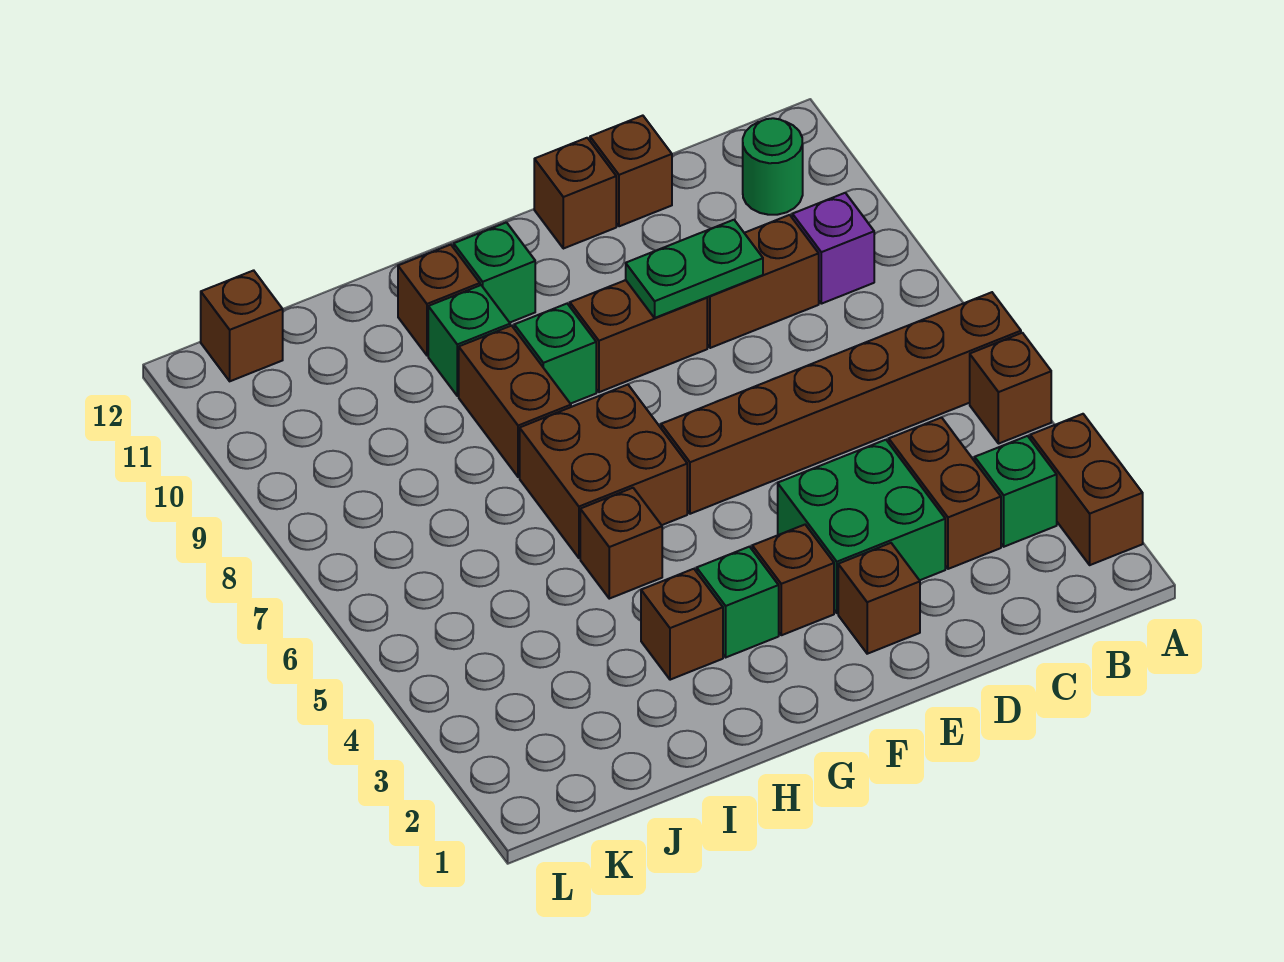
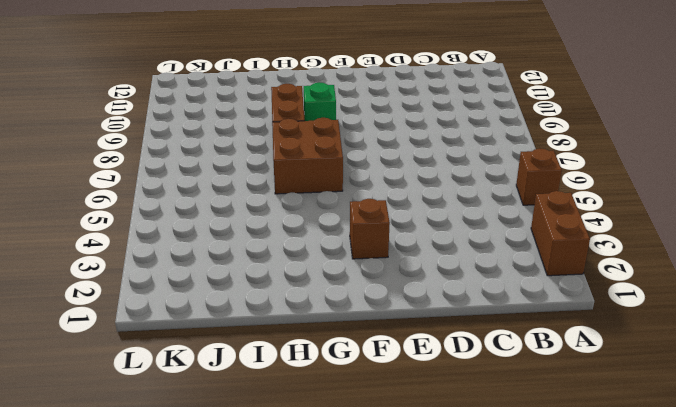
none -> brown brick A6:F6 level 1
none -> green brick B3 level 1
none -> purple brick B9 level 1

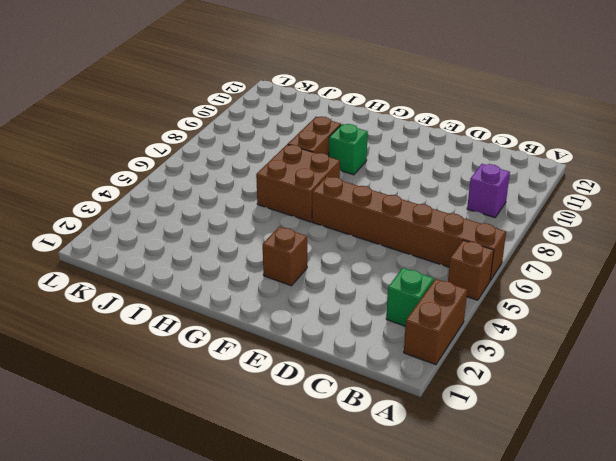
none -> green round brick B11 level 1
none -> brown brick C3:C4 level 1
none -> brown brick C9:D9 level 1

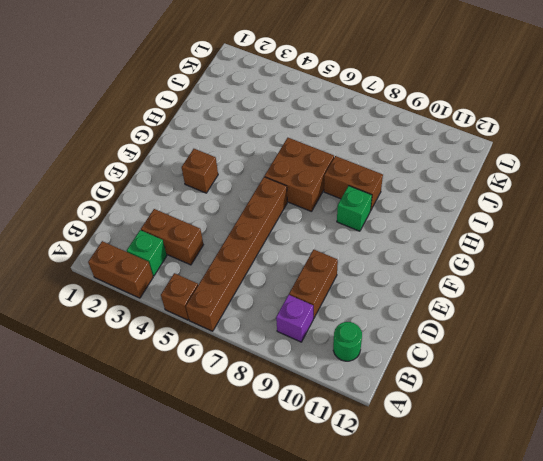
none -> green brick D3:E4 level 1
none -> brown brick D12 level 1
none -> brown brick E2 level 1

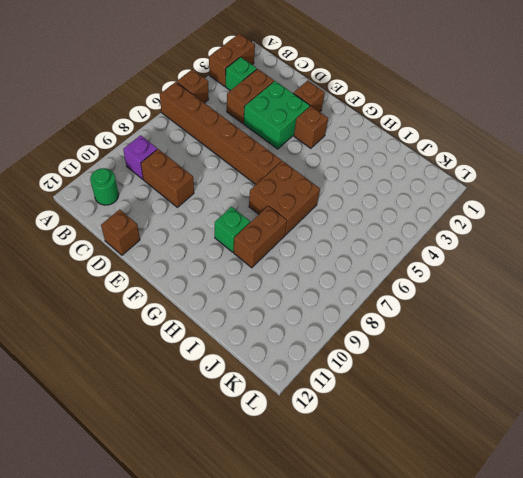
none -> brown brick E9:F9 level 1
none -> brown brick E12 level 1
none -> green brick G3 level 1

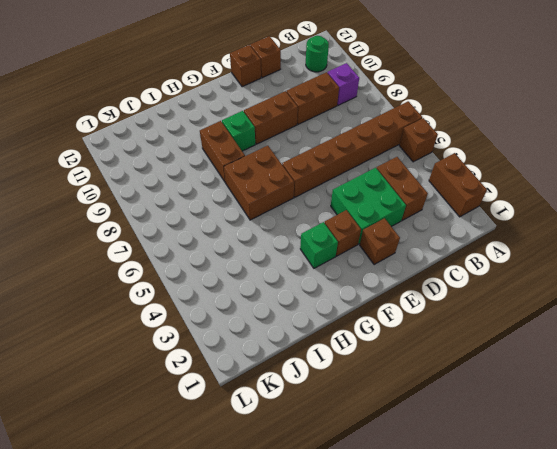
none -> green brick B3 level 1
none -> green brick G11 level 1
none -> brown brick H3 level 1

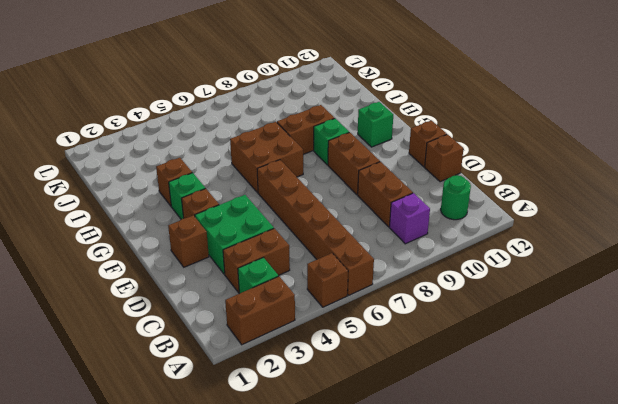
none -> brown brick H5 level 1
none -> green brick H10 level 1
none -> brown brick H11 level 1

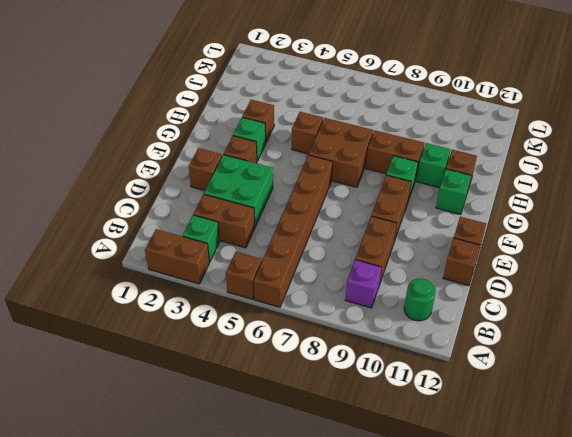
none -> brown brick K12 level 1
none -> green plate D9:E9 level 2

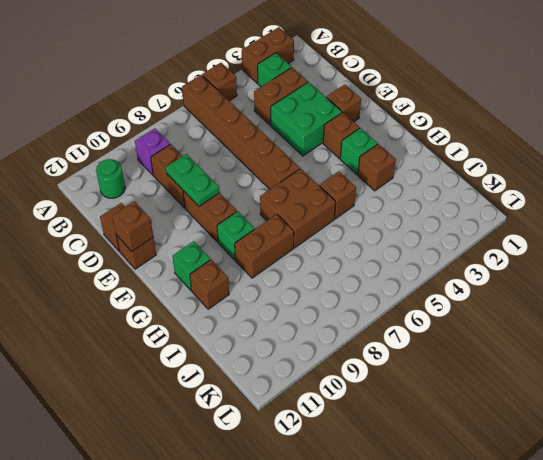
brown brick E12 level 2 -> brown brick K12 level 1
none -> green brick H10 level 1

